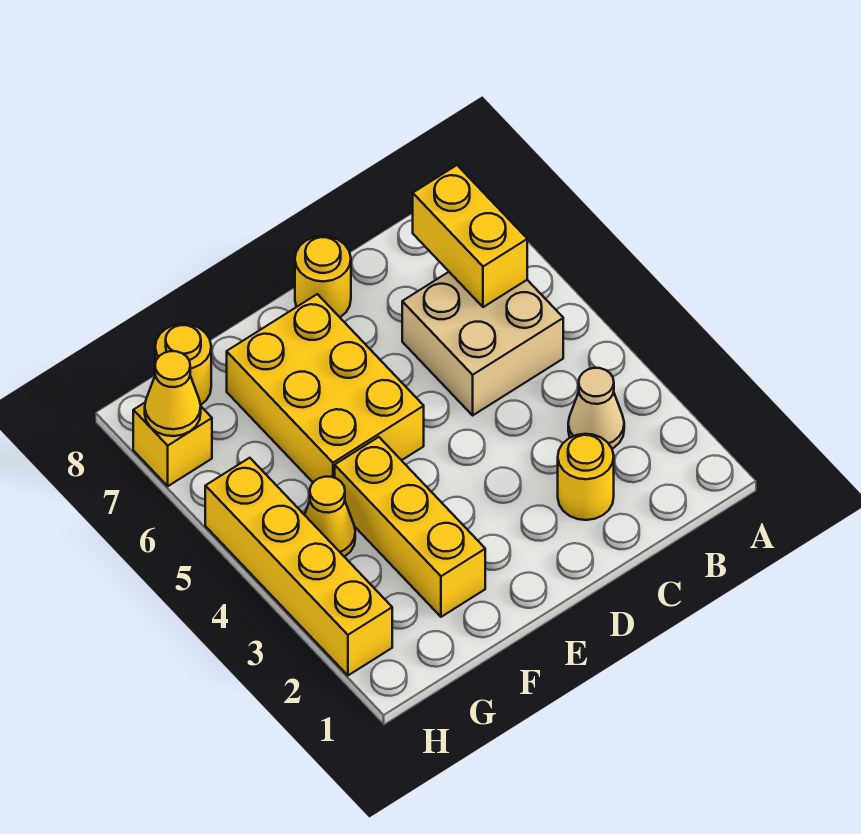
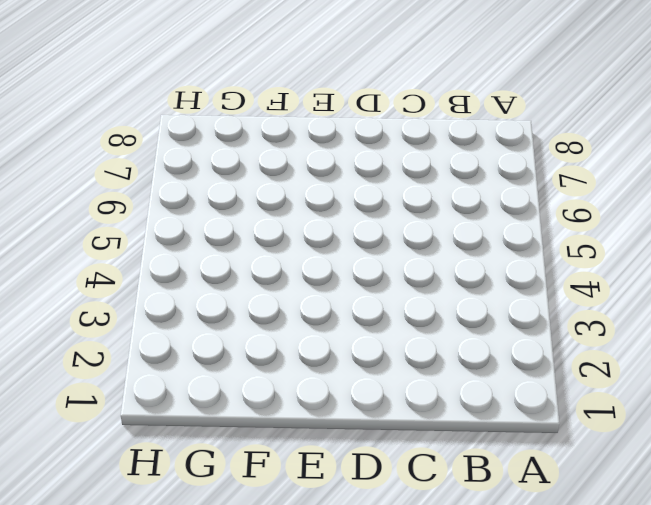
none -> tan cone B3 level 1
none -> tan brick B5:C6 level 1
none -> yellow round brick C2 level 1

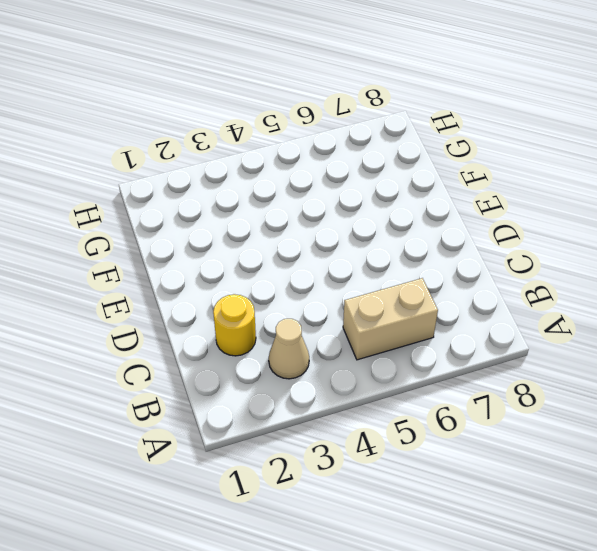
tan brick B5:B6 level 1 -> tan brick B5:C6 level 1
none -> yellow round brick D8 level 1
none -> yellow brick E5:F7 level 1
none -> yellow brick F2:F4 level 1

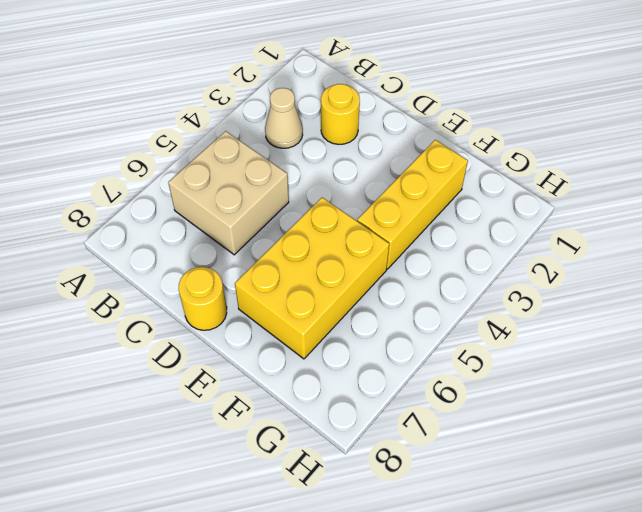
none -> yellow cone G4 level 1
none -> yellow round brick G8 level 1
none -> yellow brick H2:H5 level 1

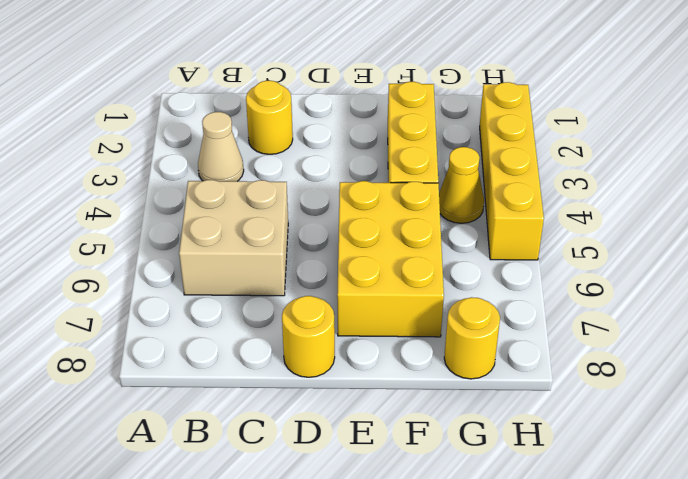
none -> yellow brick H7 level 1
none -> yellow brick B6:B7 level 2
none -> yellow cone H7 level 2

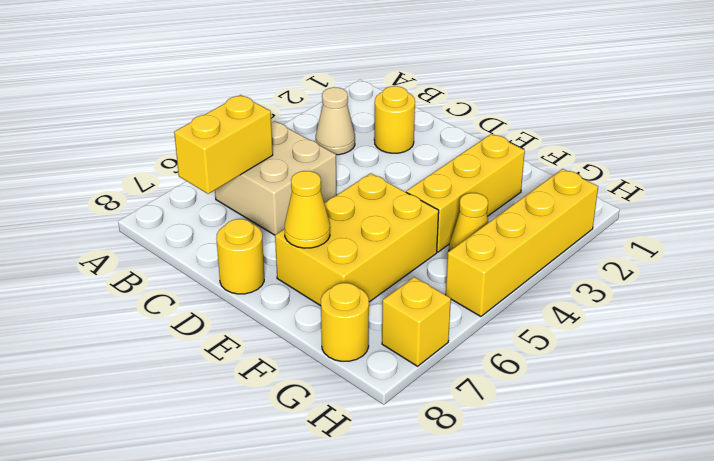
yellow cone E7 level 2 -> yellow cone H7 level 2

